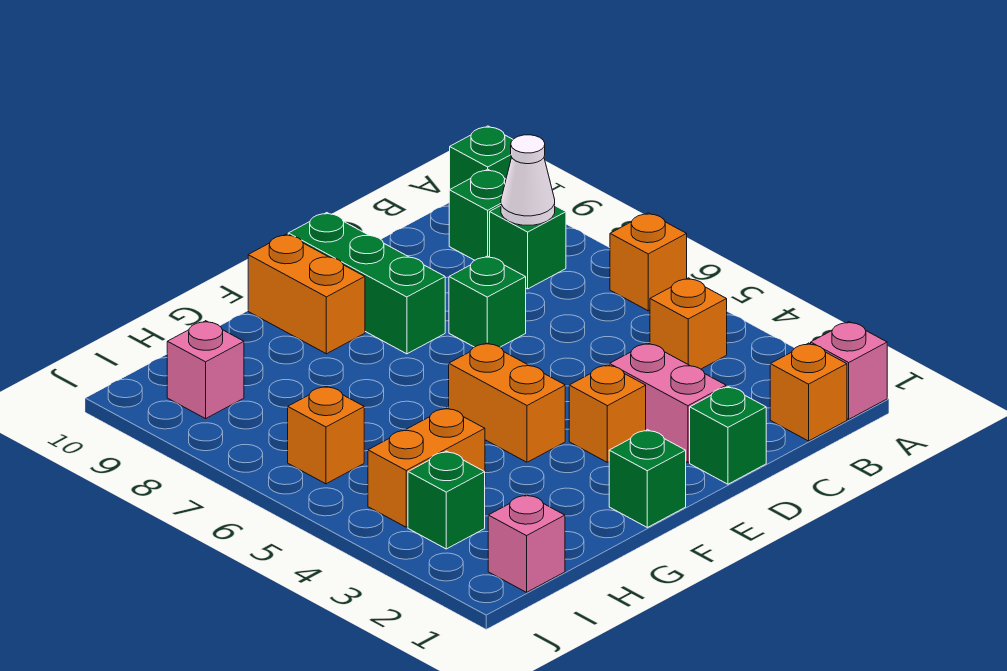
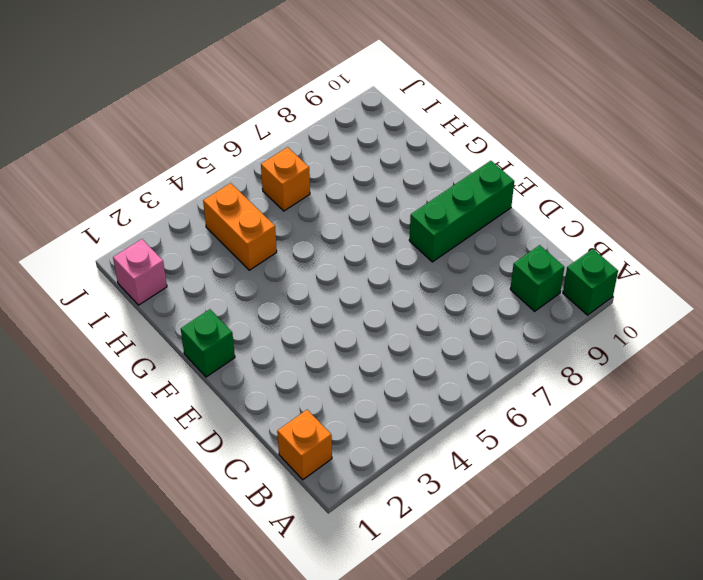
none -> pink brick A1 level 1
none -> orange brick A6 level 1
none -> orange brick B4 level 1

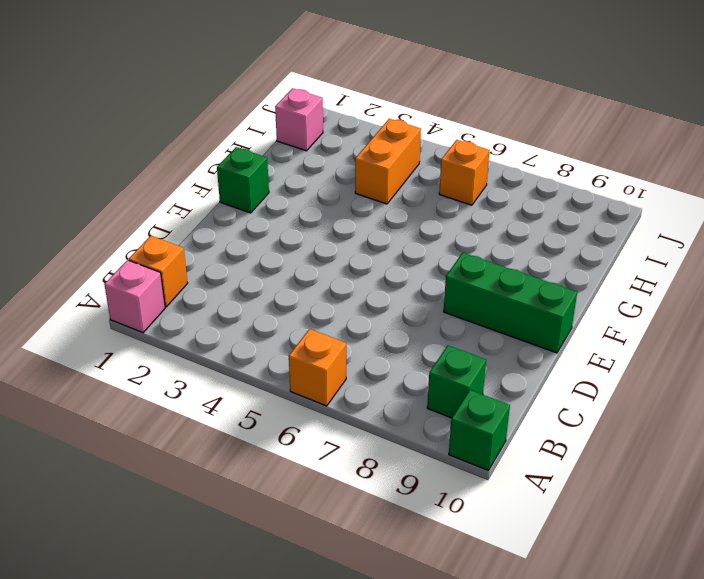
none -> orange brick B4 level 1
none -> green brick B8 level 1
none -> green brick D1 level 1

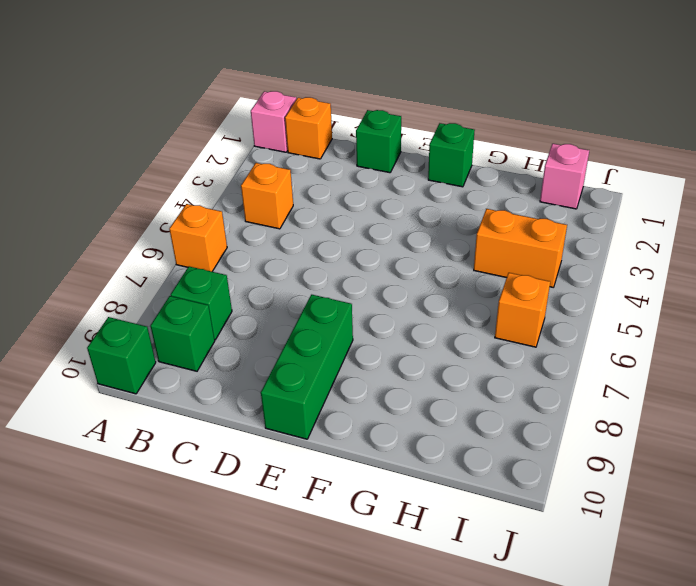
none -> pink brick D2:D3 level 1
none -> green brick D7 level 1
none -> orange brick E3 level 1

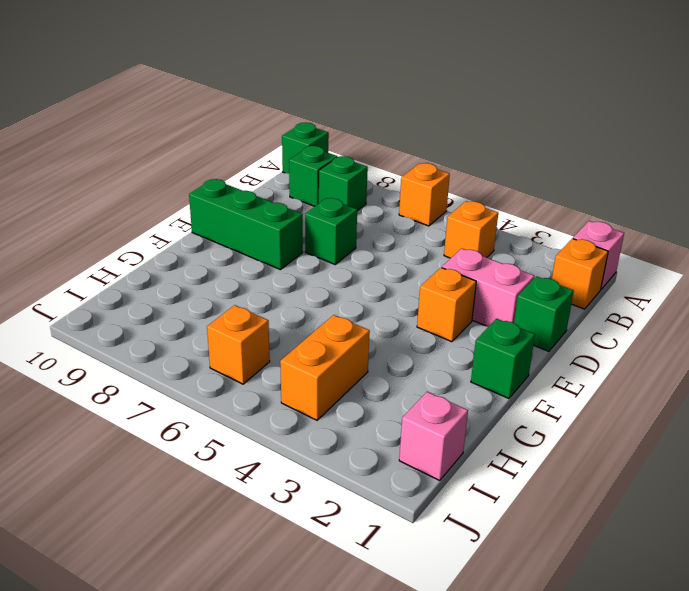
none -> orange brick F4:F5 level 1
none -> orange brick F9:F10 level 1
none -> green brick I3 level 1

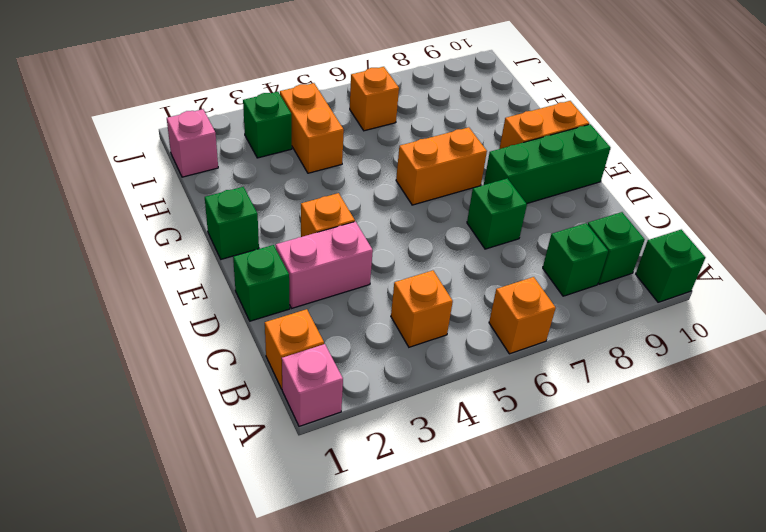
orange brick F6:F7 level 1 -> orange brick F4:F5 level 1
none -> pink brick I9 level 1
none -> white cone B8 level 2

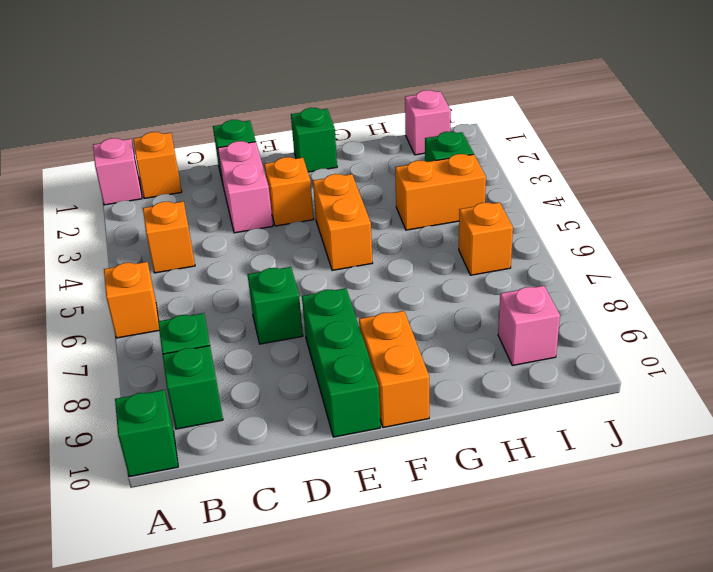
none -> white cone B8 level 2

